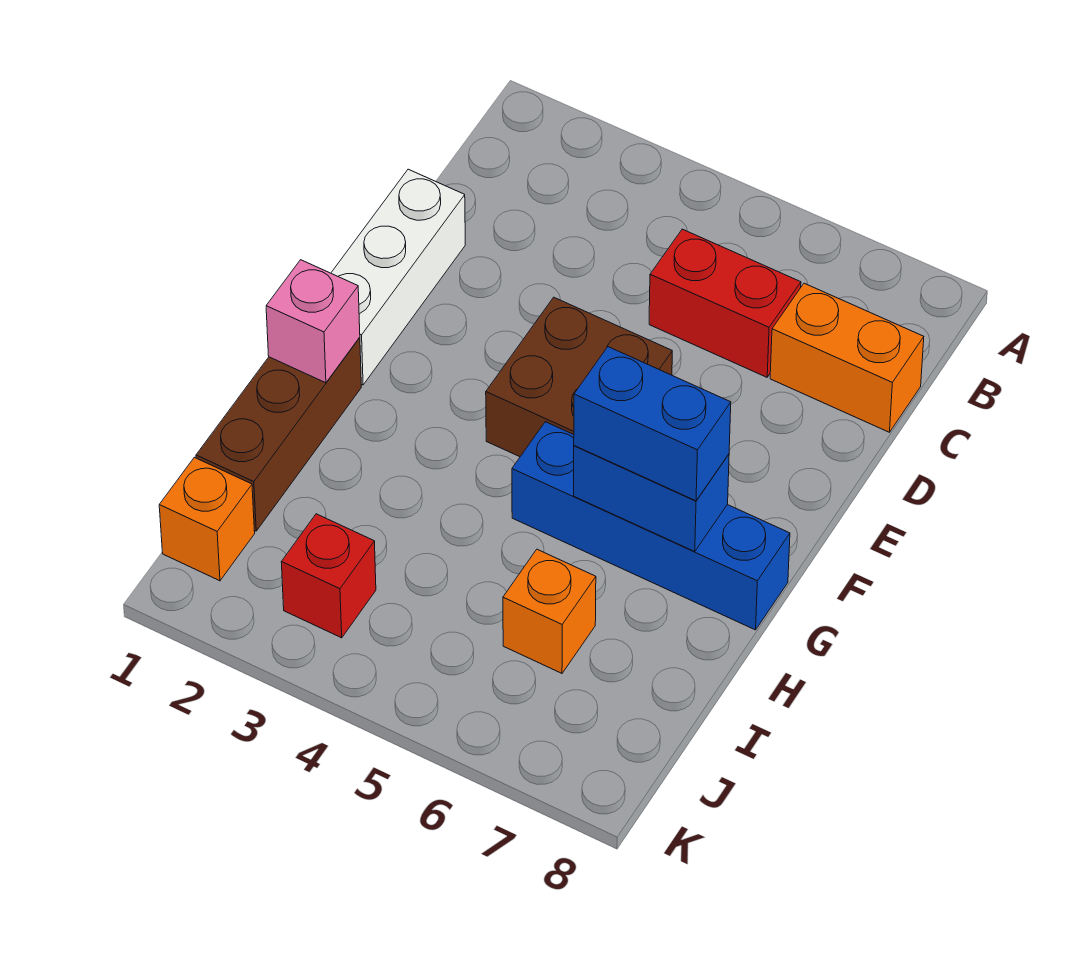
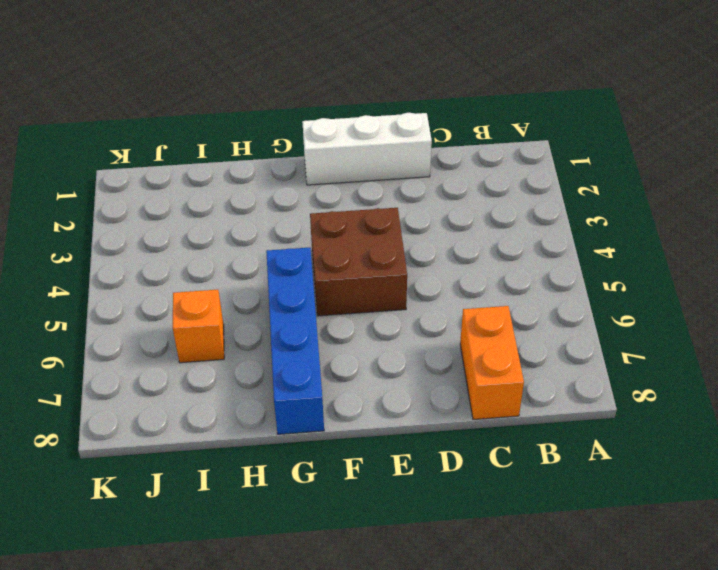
none -> red brick C5:C6 level 1
none -> brown brick G1:I1 level 1
none -> orange brick J1 level 1

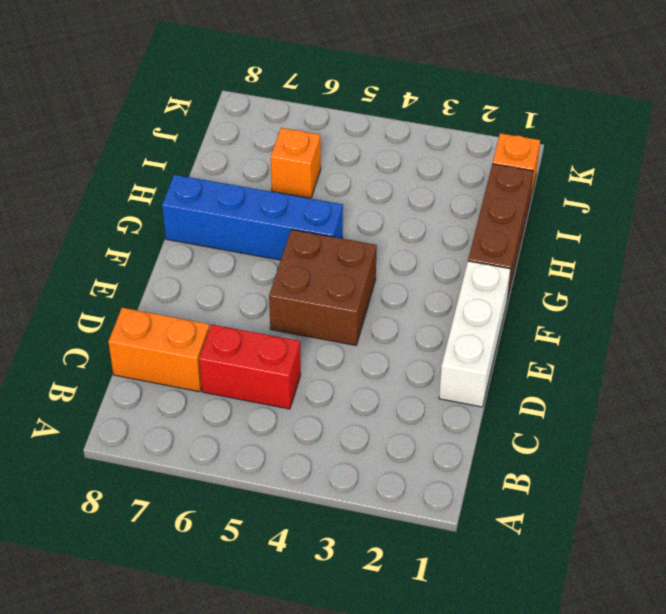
none -> red brick J3 level 1
none -> pink brick G1 level 2
none -> blue brick G6:G7 level 2

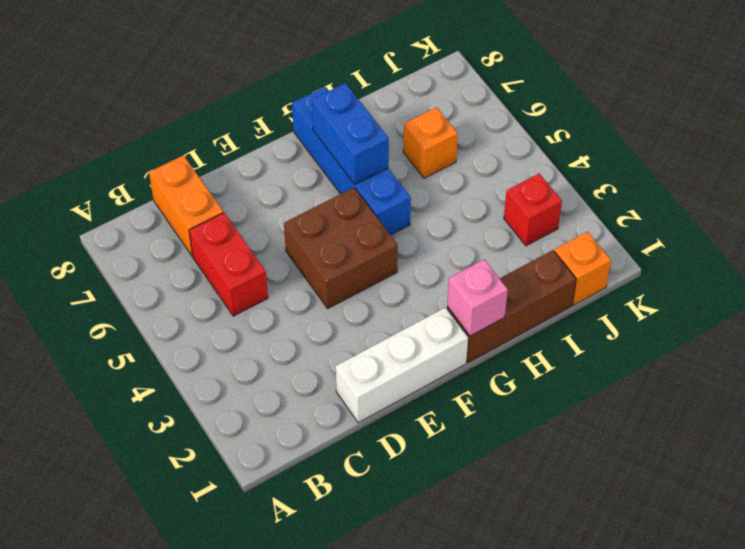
none -> blue brick G6:G7 level 3

